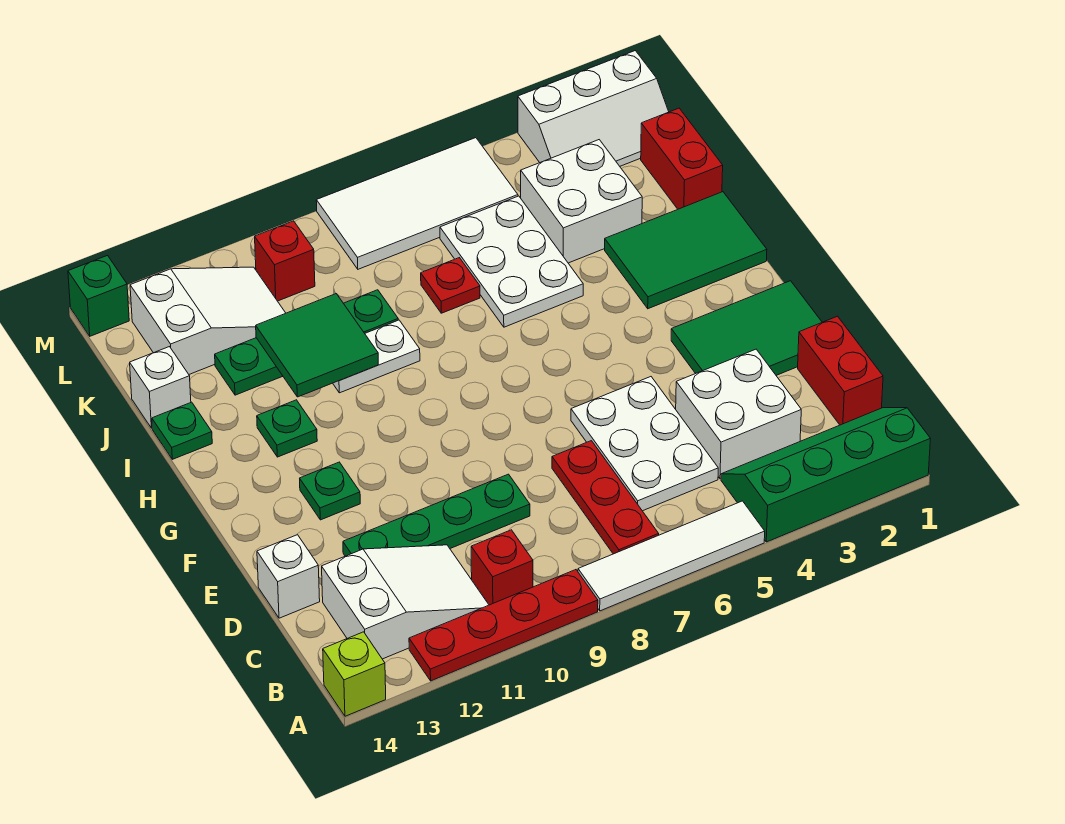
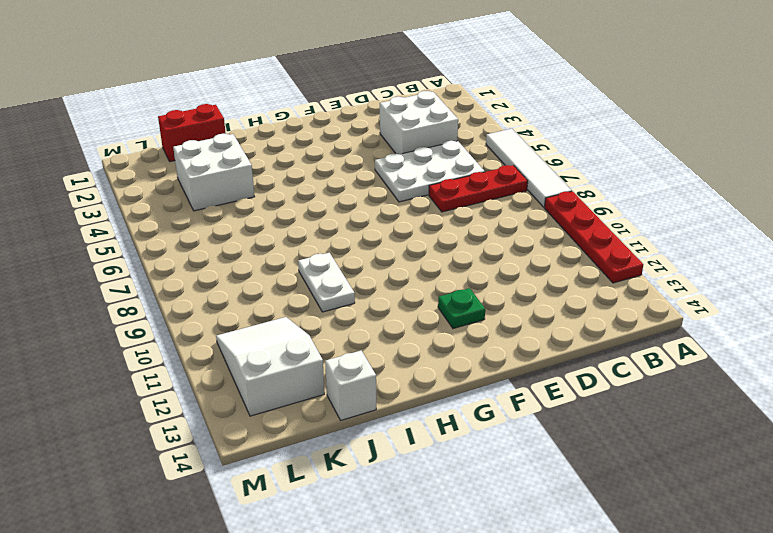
none -> green slope A1:B4 level 1 top A
none -> lime brick A14 level 1
none -> red brick B10 level 1
none -> white slope B11:C13 level 1 top 13

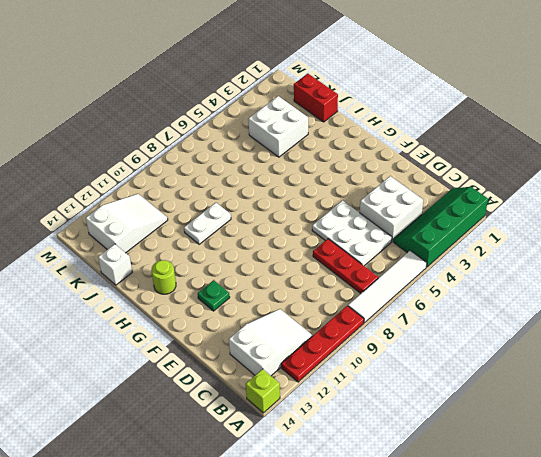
lime round brick H13 level 1 -> none
none -> red brick B10 level 1
none -> red brick C1:D1 level 1
none -> green plate D9:D12 level 1
none -> white brick D14 level 1

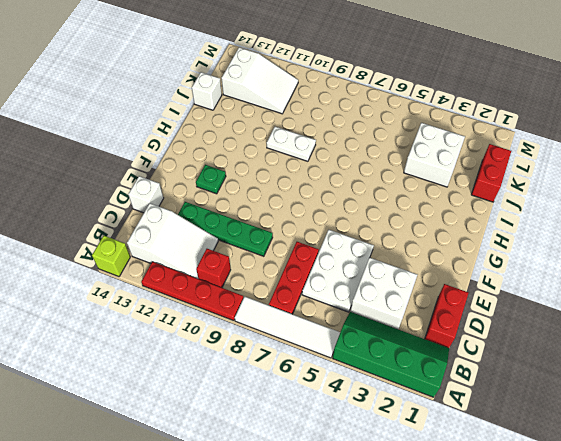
none -> green tile E1:F3 level 1
none -> green tile H1:I3 level 1
none -> green plate H12 level 1
none -> white plate I5:K6 level 1

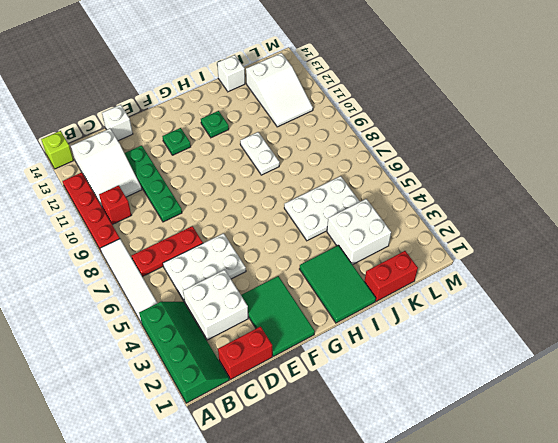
none -> green plate I14 level 1
none -> red plate J7 level 1
none -> green plate J9:J12 level 1
none -> white slope L1:M3 level 1 top M

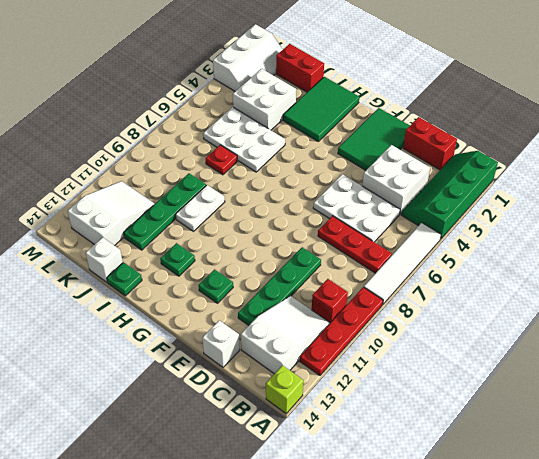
none -> white tile L5:M8 level 1
none -> red brick L10 level 1
none -> green brick M14 level 1
none -> green tile I10:J11 level 2

